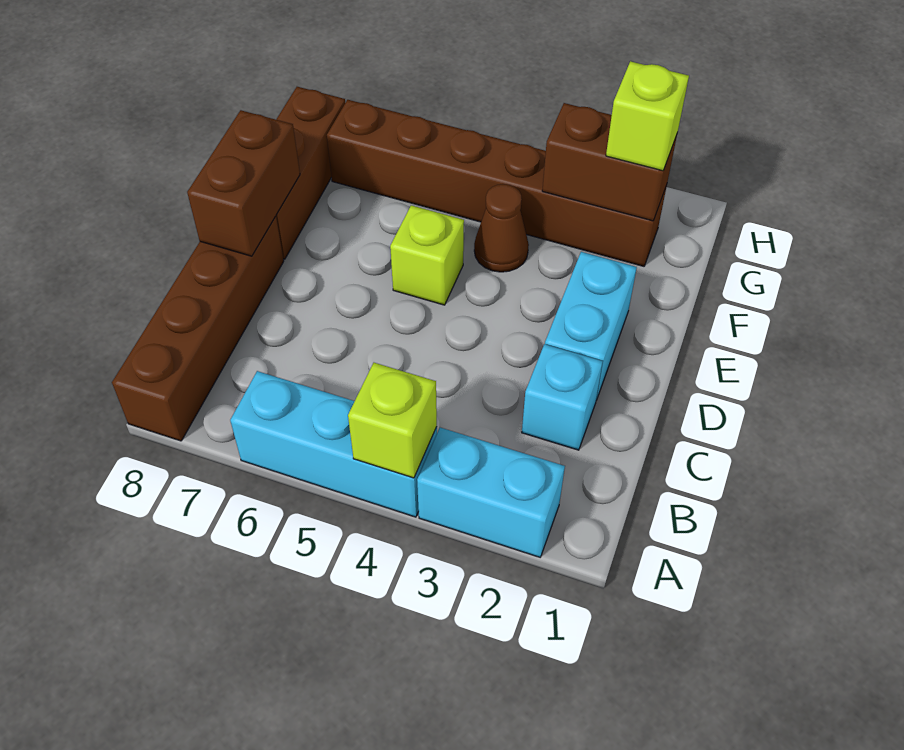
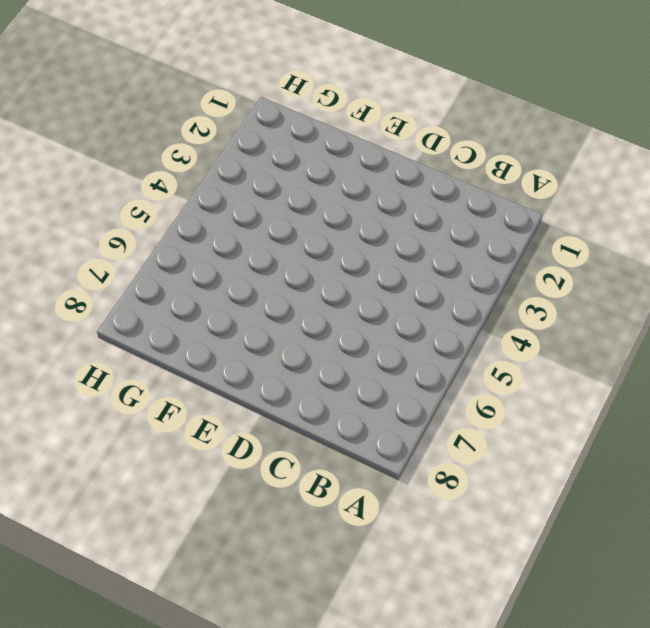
none -> cyan brick A2:A3 level 1
none -> cyan brick A4:A6 level 1
none -> brown brick A8:D8 level 1

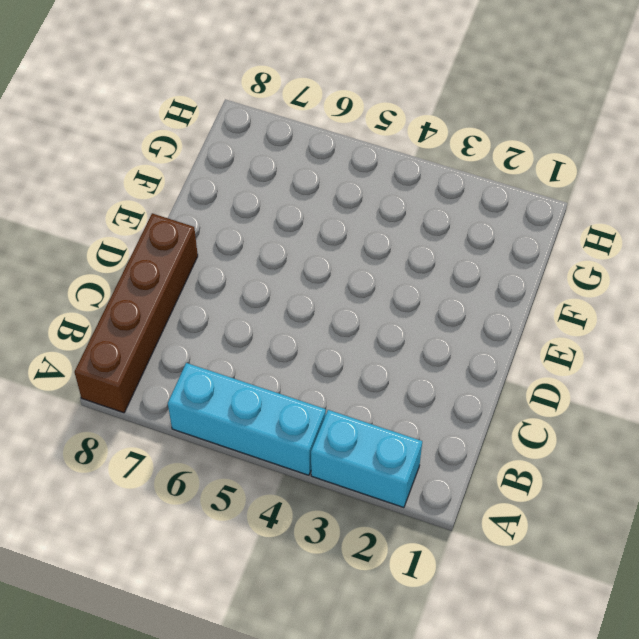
none -> cyan brick C2 level 1
none -> cyan brick D2:E2 level 1
none -> lime brick E5 level 1

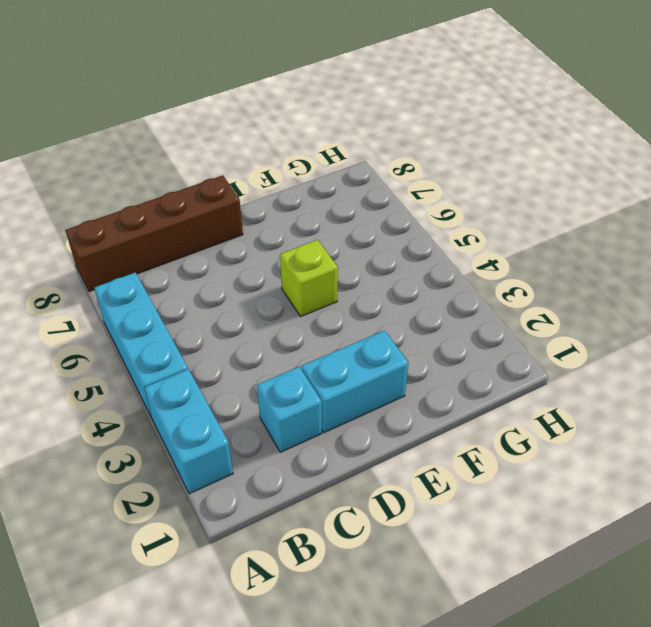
none -> brown brick E8:G8 level 1
none -> brown cone F4 level 1
none -> brown brick G2:G7 level 1

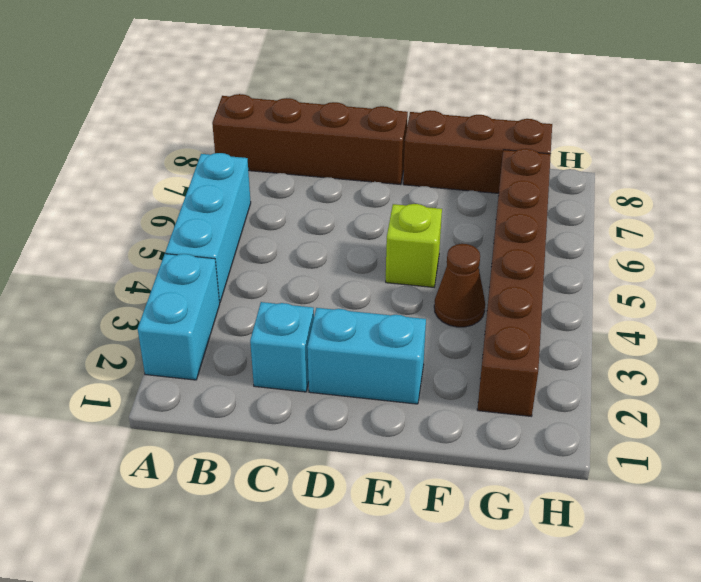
none -> lime brick A4 level 2
none -> brown brick D8:E8 level 2
none -> brown brick G2:G3 level 2

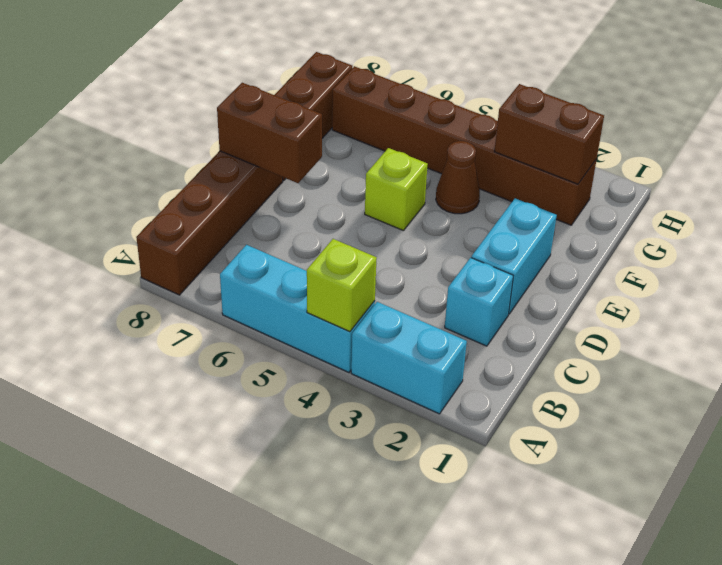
brown brick D7:D8 level 2 -> brown brick D8:E8 level 2
none -> lime brick G2 level 3

